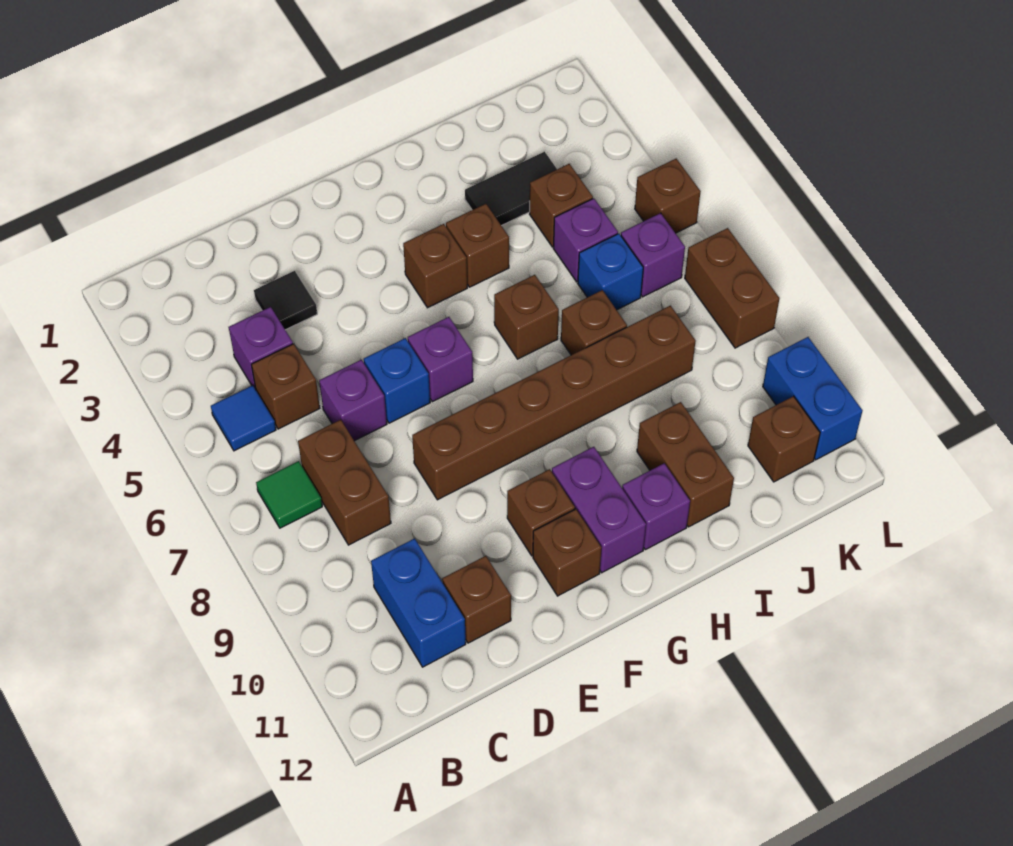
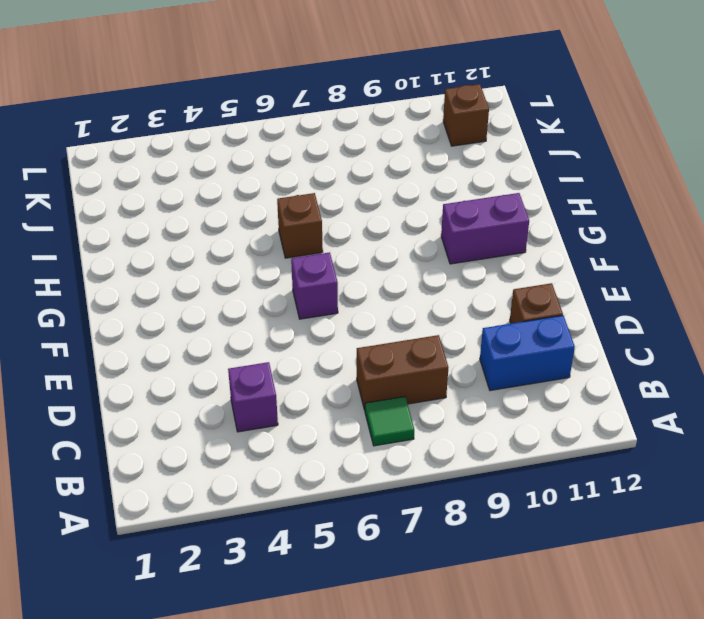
none -> blue tile B5 level 1
none -> brown brick C5 level 1
none -> black tile D3 level 1
none -> purple brick D6 level 1

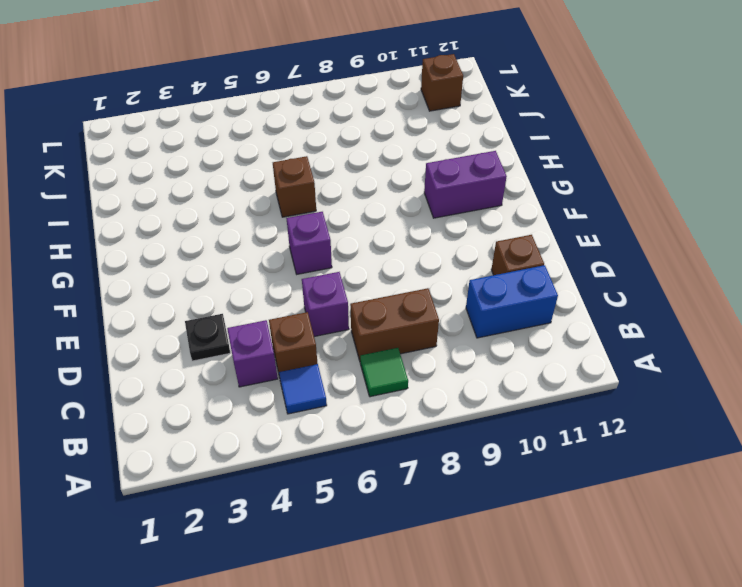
black plate D3 level 1 -> black tile D3 level 1
none -> blue brick E6 level 1
none -> brown brick E8:J8 level 1
none -> brown brick F10 level 1
none -> brown brick F11 level 1

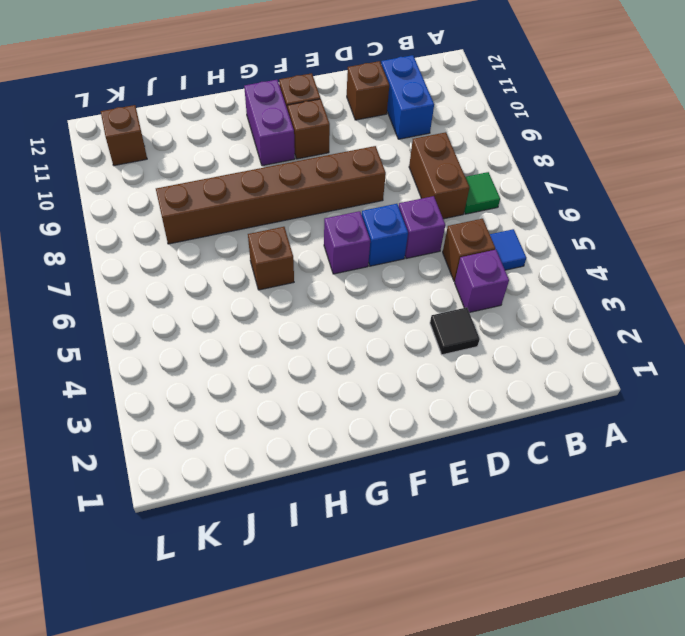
none -> brown brick G4 level 1
none -> brown brick H4 level 1
none -> purple brick H11 level 1
none -> black tile I3:J3 level 1

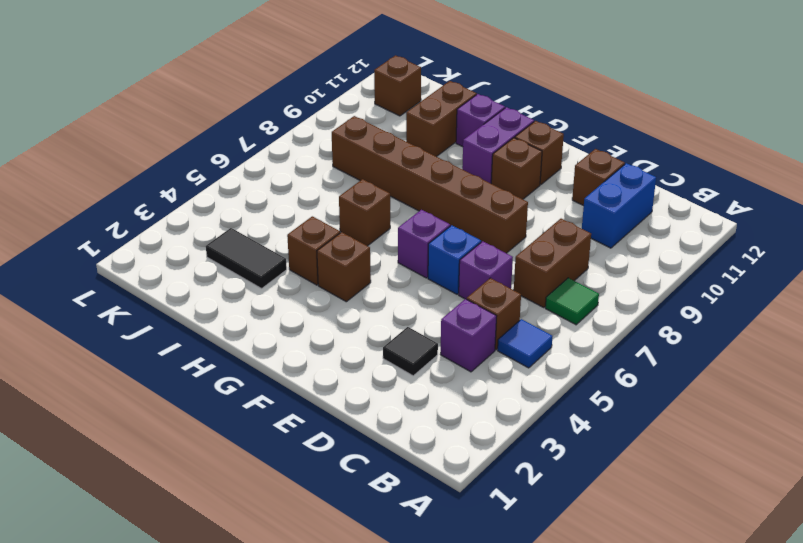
none -> brown brick I7 level 1
none -> brown brick J4 level 1
none -> purple brick J5 level 1
none -> blue brick J6 level 1

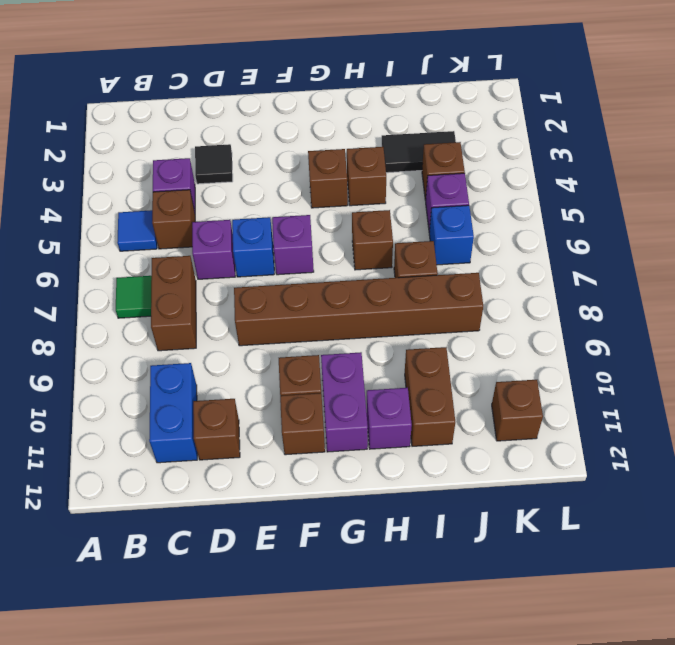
none -> purple brick K6 level 1
none -> brown brick L5 level 1
none -> brown brick L7:L8 level 1
none -> blue brick L10:L11 level 1

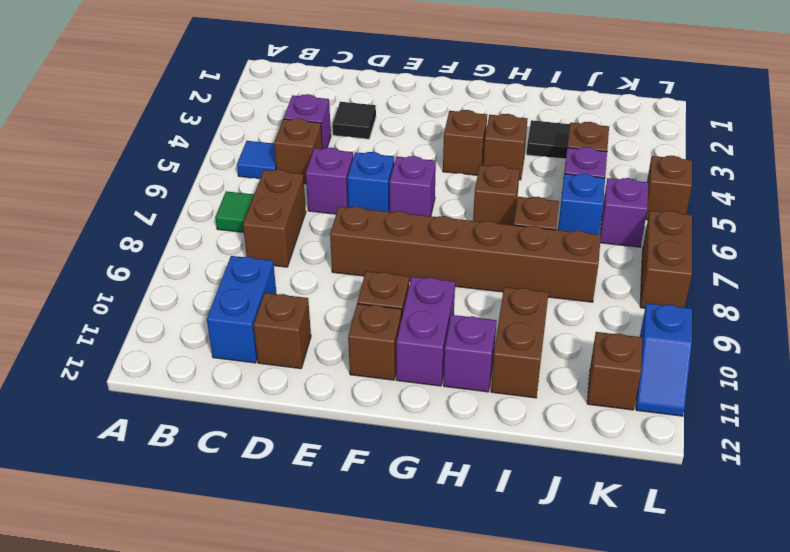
blue slope L10:L11 level 1 top 10 -> blue brick L10:L11 level 1

